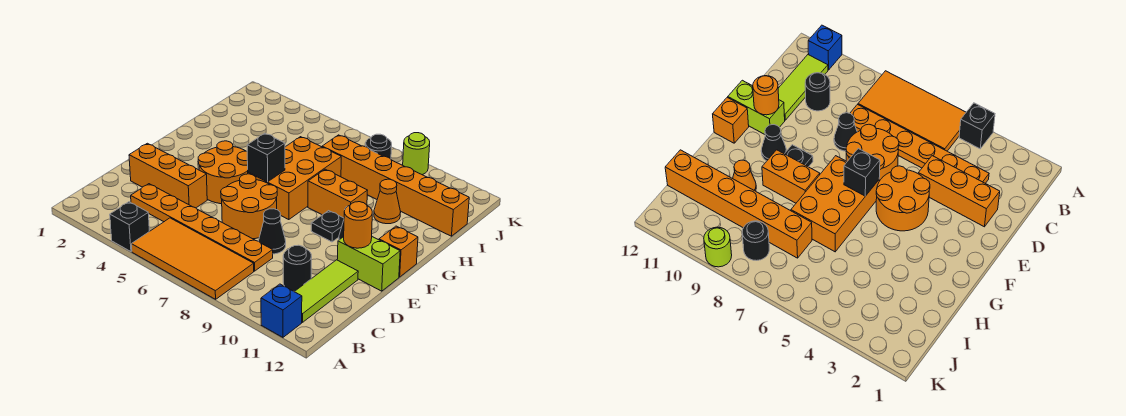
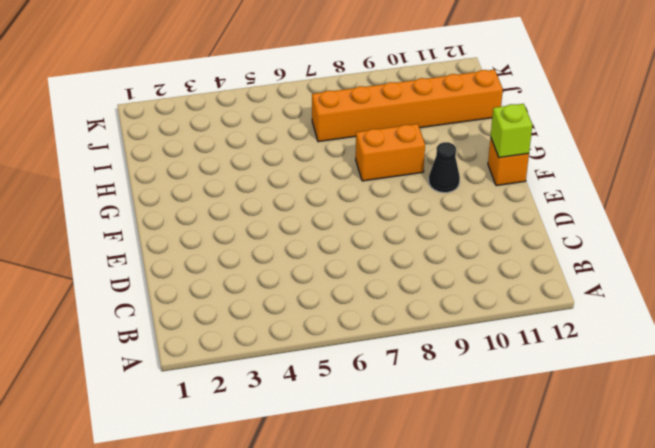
lime brick F12 level 2 -> none
none -> black brick A4 level 1
none -> orange tile A5:B8 level 1
none -> blue brick A11 level 1

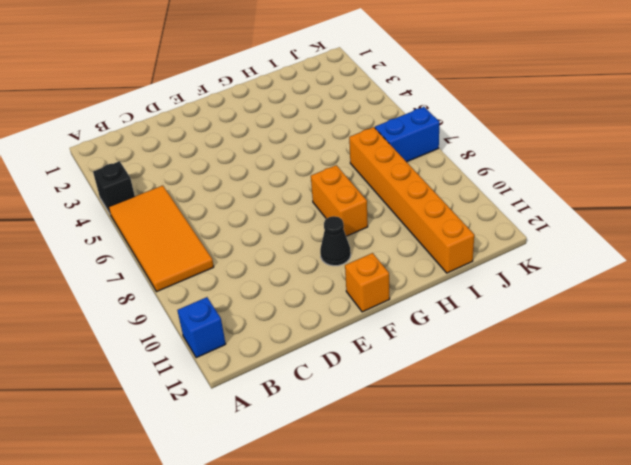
blue brick J7:K7 level 1 -> none
none -> lime tile B11:D11 level 1
none -> orange plate C3:C8 level 1
none -> black round brick C10 level 1

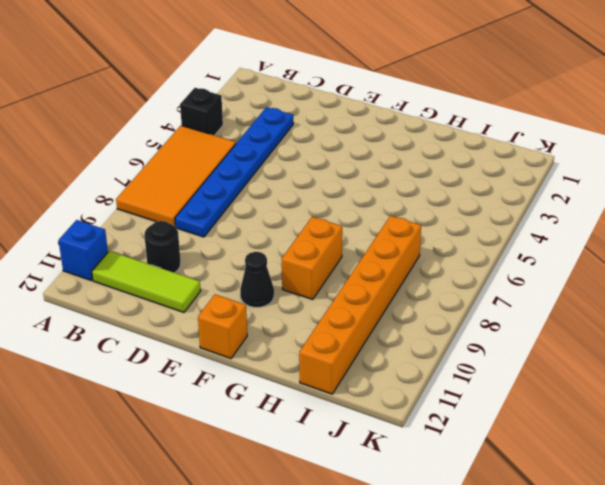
blue plate C3:C8 level 1 -> orange plate C3:C8 level 1
none -> orange brick D2:D4 level 1
none -> orange round brick D6:E7 level 1
none -> black cone D8 level 1

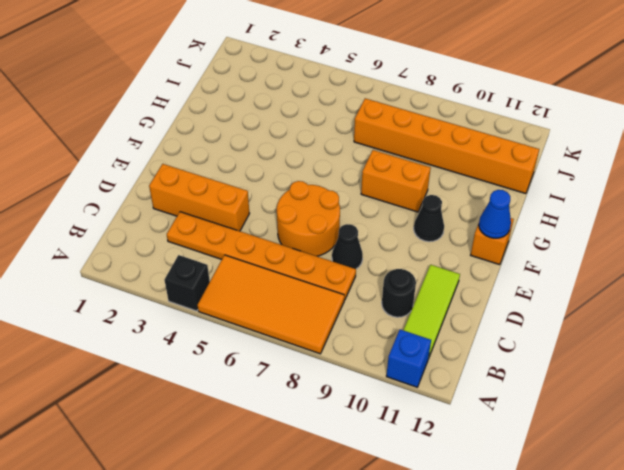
blue cone F12 level 2 -> none
none -> orange round brick E4:F5 level 1
none -> lime brick E11:E12 level 1
none -> orange brick F6:H7 level 1

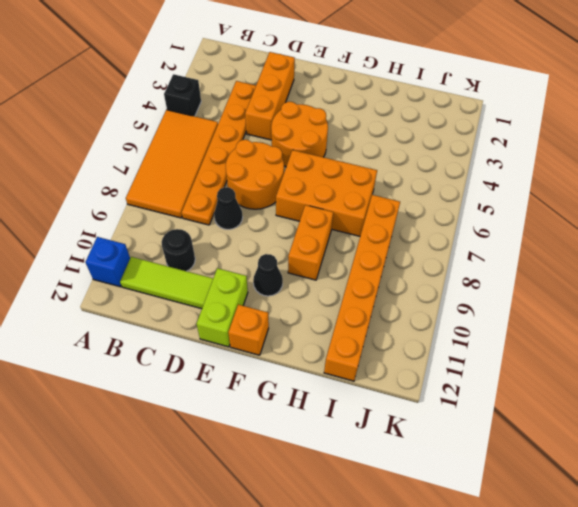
none -> black plate F9 level 1
none -> orange cone H10 level 1
none -> black round brick J8 level 1

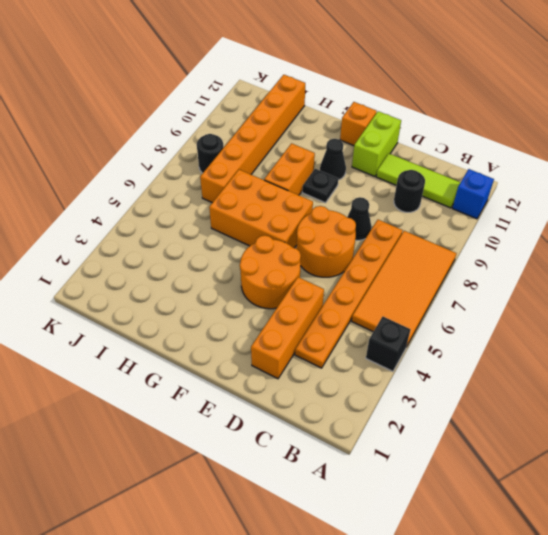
none -> orange cone H10 level 1
none -> lime round brick K9 level 1
none -> orange round brick E11 level 2

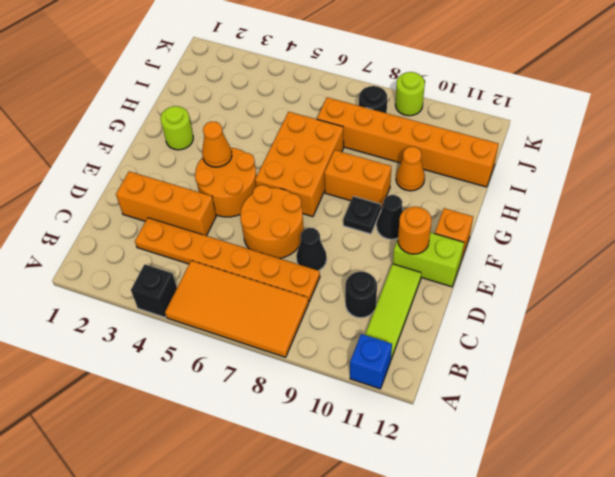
orange cone F4 level 2 -> none
lime round brick G2 level 1 -> none
none -> black brick F6 level 2

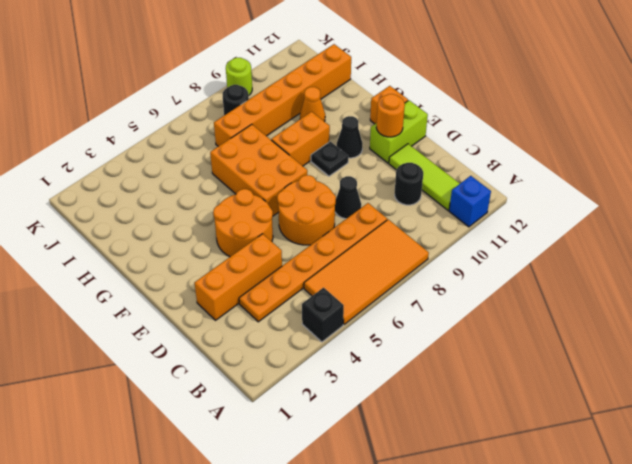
none -> black brick F6 level 2

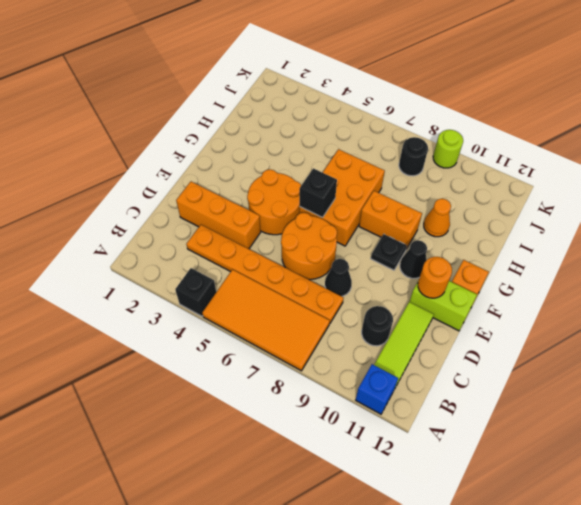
none -> orange brick I7:I12 level 1

